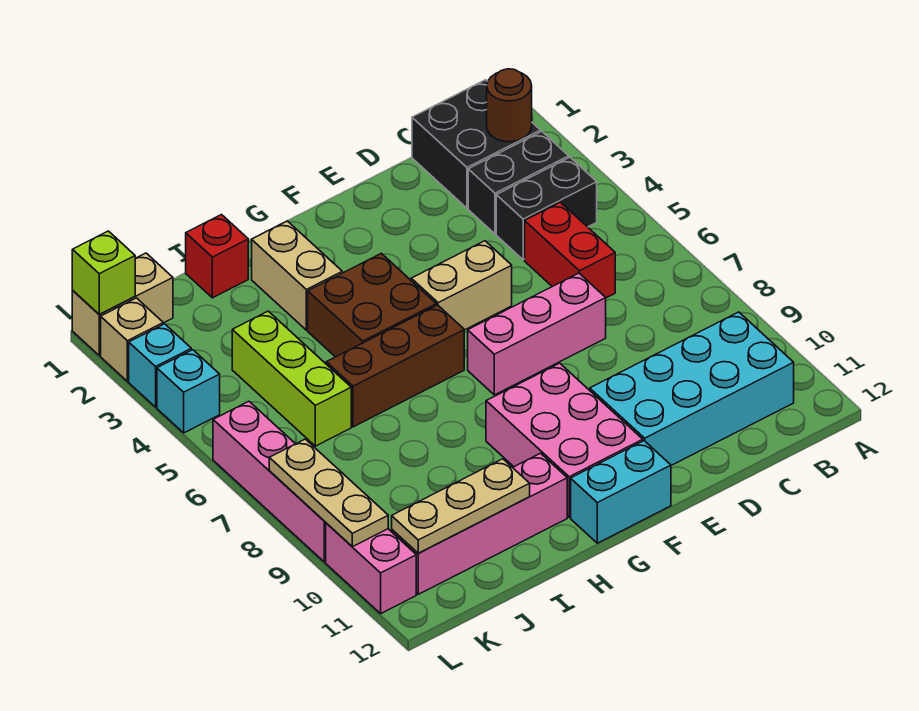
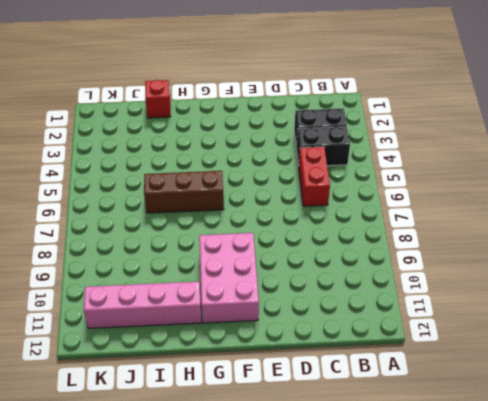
none -> black brick B1:C2 level 1
none -> cyan brick B10:E11 level 1
none -> pink brick D7:F7 level 1

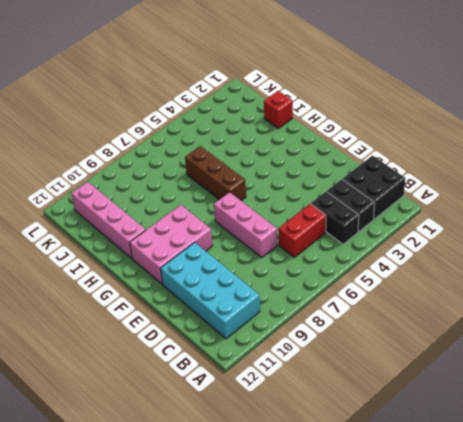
none -> tan brick E5:F5 level 1
none -> cyan brick F12:G12 level 1
none -> brown brick G4:H5 level 1

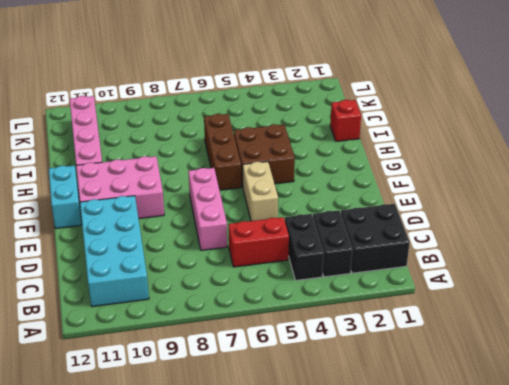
none -> tan brick H2:H3 level 1
none -> lime brick J4:J6 level 1
none -> tan brick K1:L1 level 1

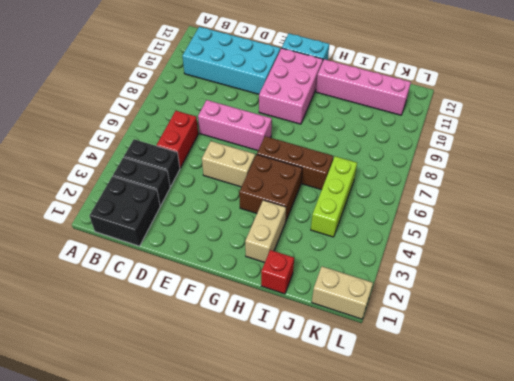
none -> tan brick L2 level 1
none -> cyan brick L3 level 1
none -> cyan brick L4 level 1

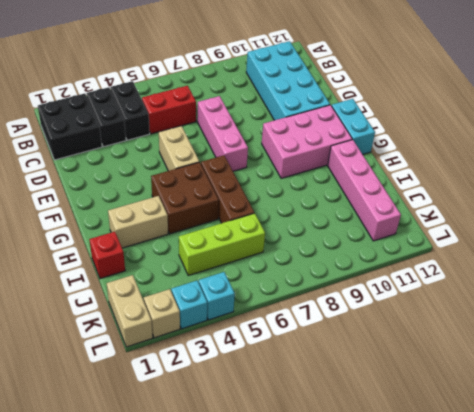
none -> pink brick L6:L9 level 1
none -> pink brick L10:L11 level 1
none -> brown round brick B2 level 2

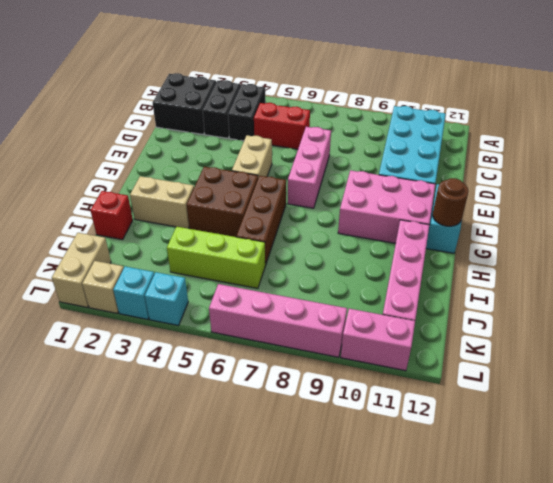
brown round brick G12 level 2 -> brown round brick B2 level 2
none -> tan plate I11:K11 level 2
none -> lime brick L1 level 2
none -> tan plate L8:L10 level 2

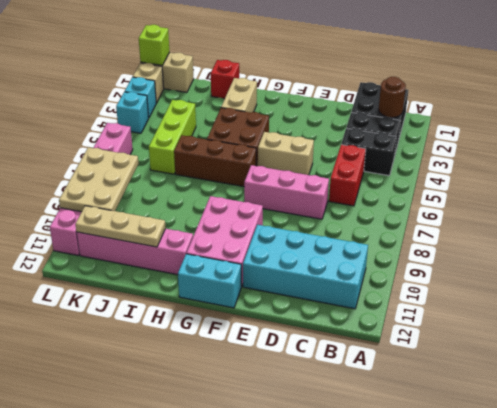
tan plate K8:L10 level 2 -> tan plate L8:L10 level 2

